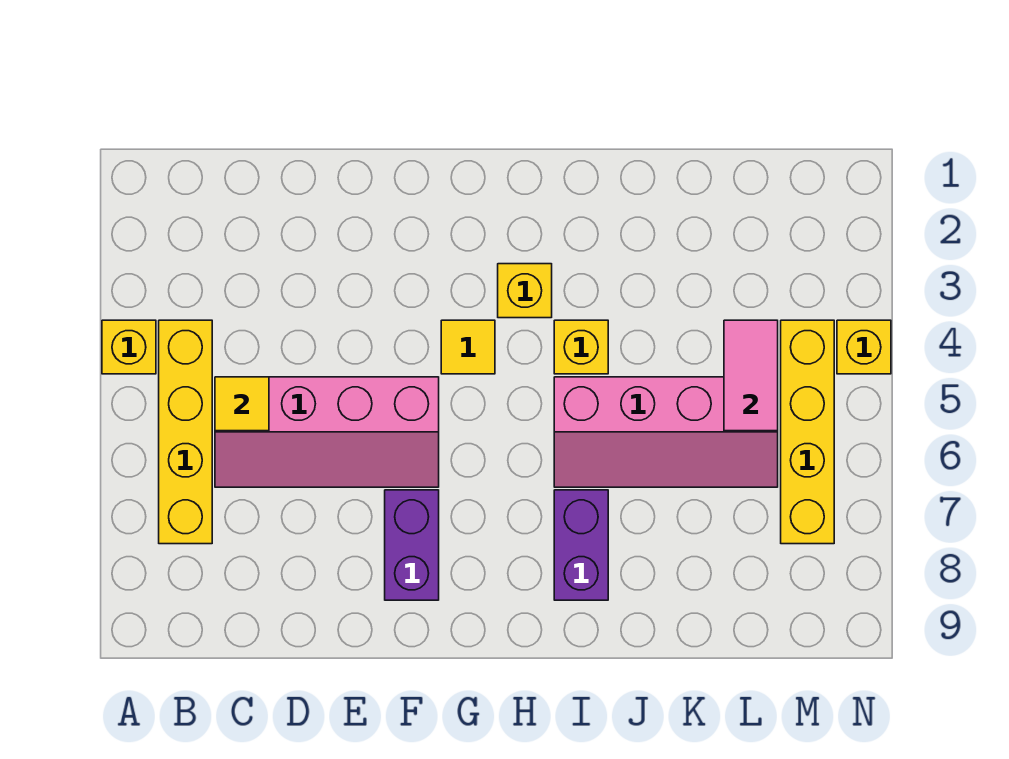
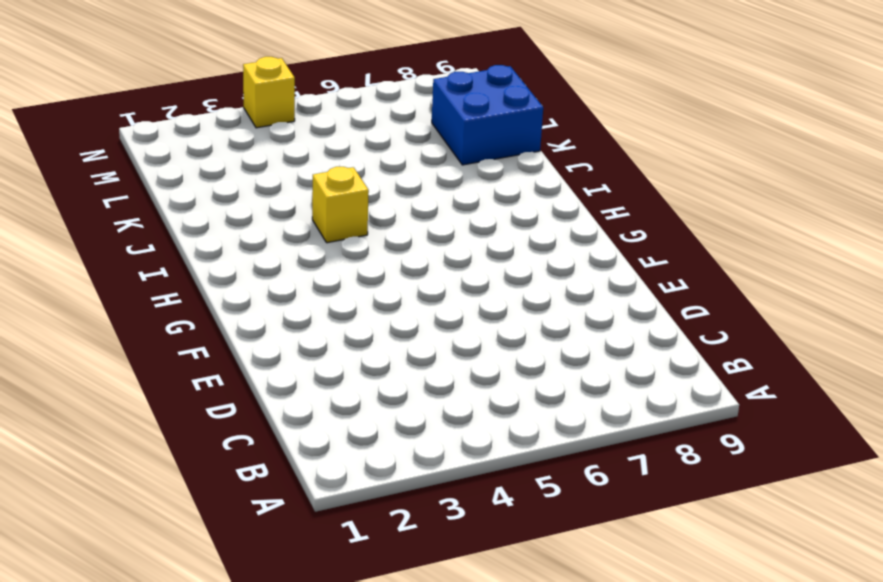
blue brick K8:L9 level 1 -> none
none -> yellow brick A4 level 1
none -> yellow brick B4:B7 level 1
none -> pink slope C5:F6 level 1 top 5

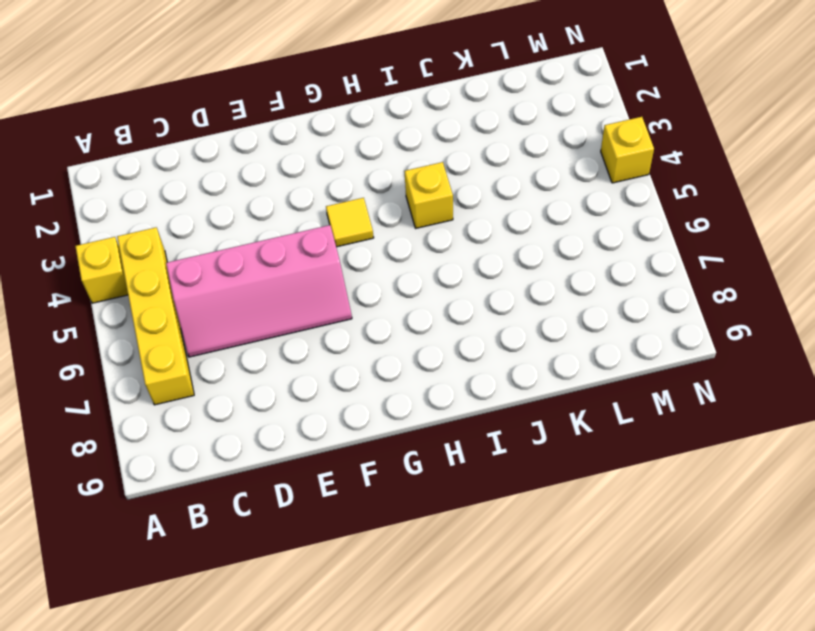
none -> purple brick F7:F8 level 1
none -> yellow brick H3 level 1
none -> pink slope I5:L6 level 1 top 5

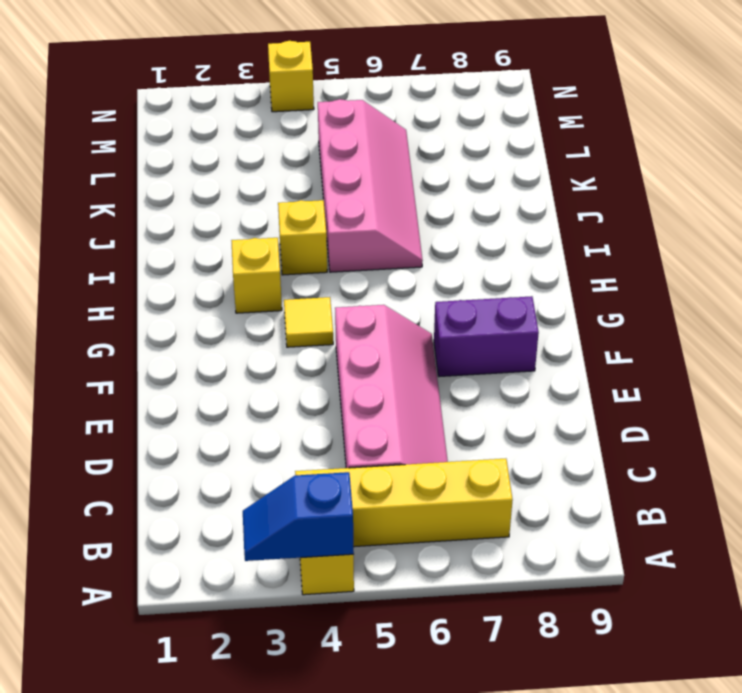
blue slope A3:A4 level 2 top 4 -> none
none -> purple brick I7:I8 level 1
none -> yellow brick M4:M7 level 1
none -> yellow tile C5 level 2

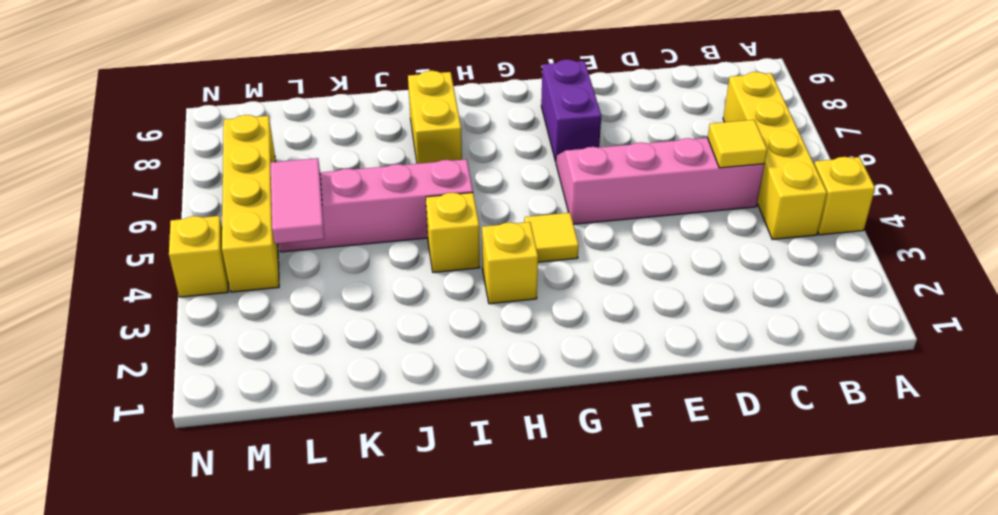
yellow brick I7:I8 level 1 -> purple brick I7:I8 level 1

